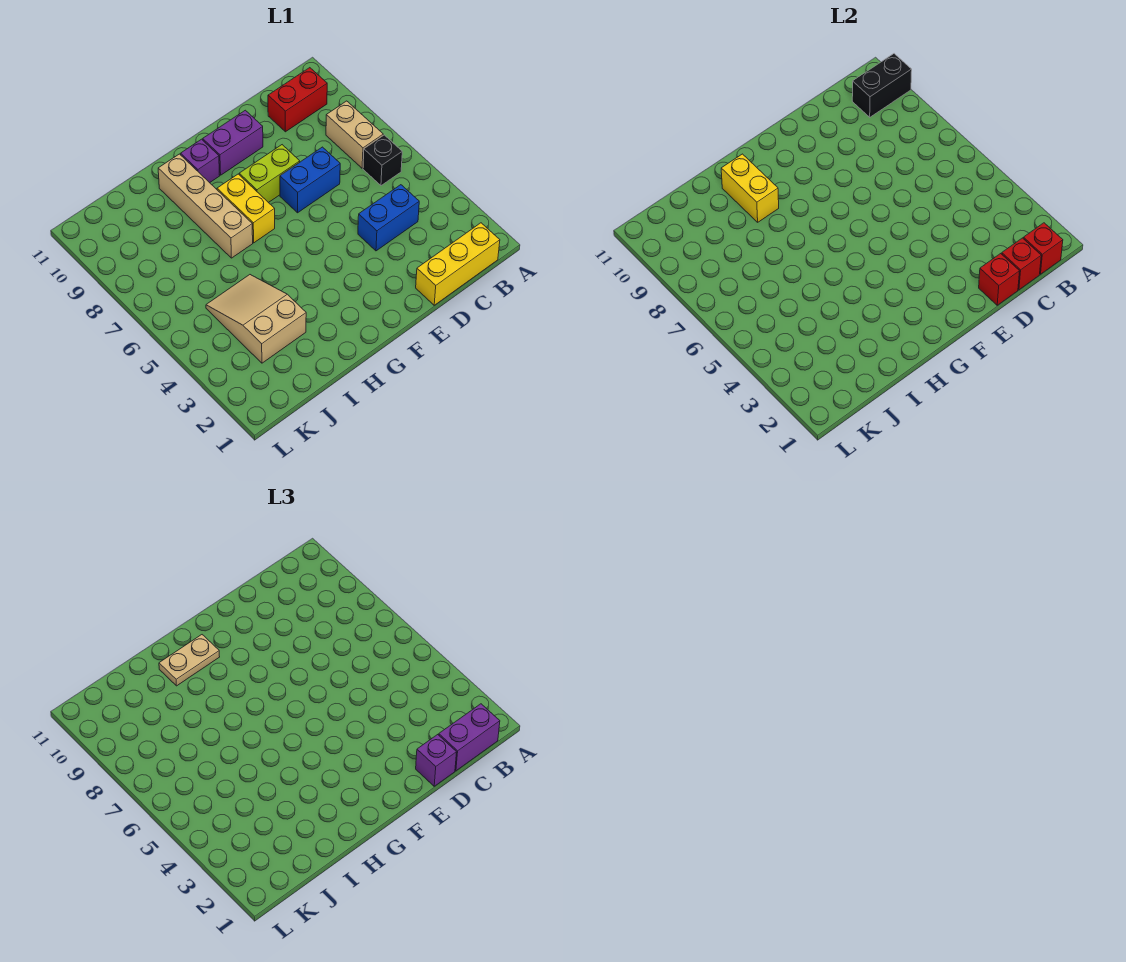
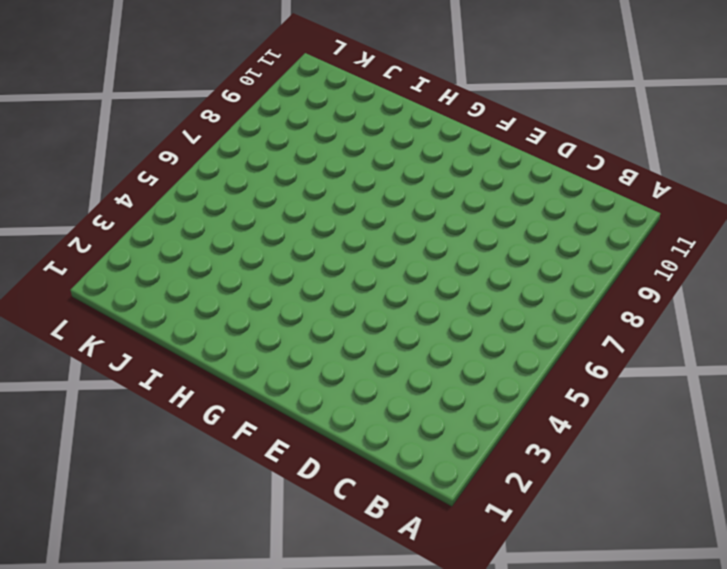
none -> yellow brick B1:D1 level 1
none -> black brick B6 level 1
none -> tan brick B7:B8 level 1

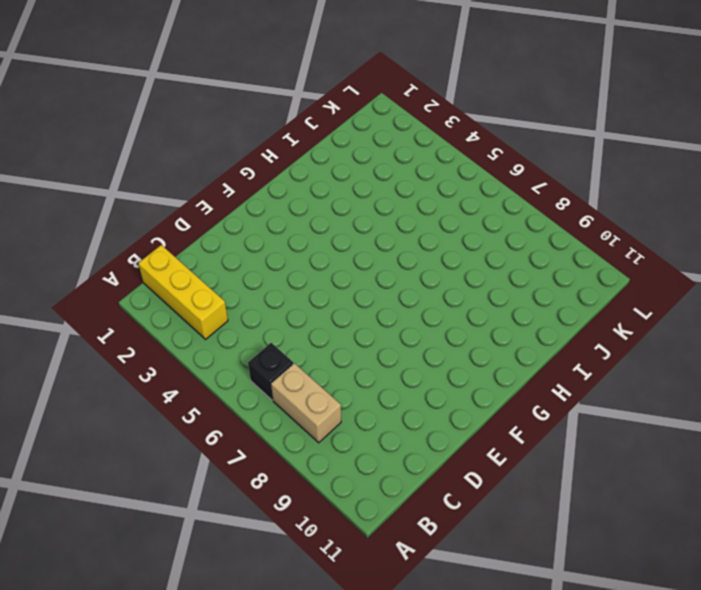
yellow brick B1:B3 level 1 -> yellow brick B1:D1 level 1
none -> red brick B10:C10 level 1
none -> blue brick C4:D4 level 1
none -> blue brick D7:E7 level 1

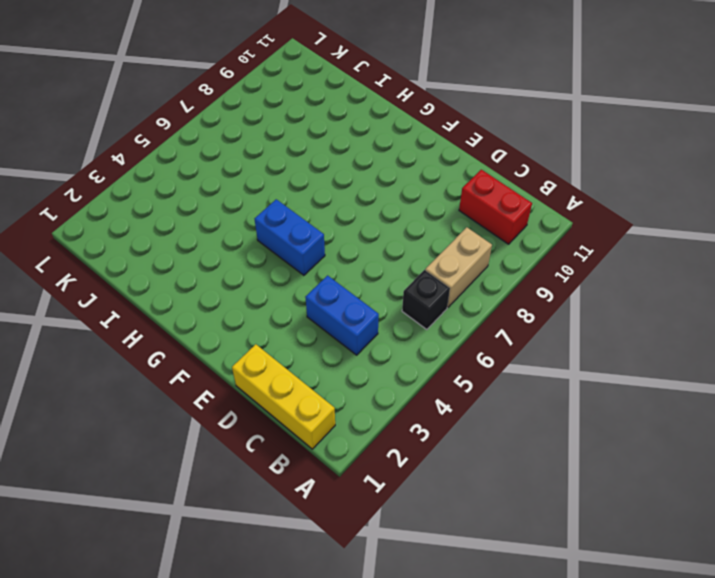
blue brick F5:G5 level 1 -> blue brick D7:E7 level 1
none -> lime brick E8:F8 level 1
none -> purple brick E10:F10 level 1
none -> yellow brick G7:G8 level 1

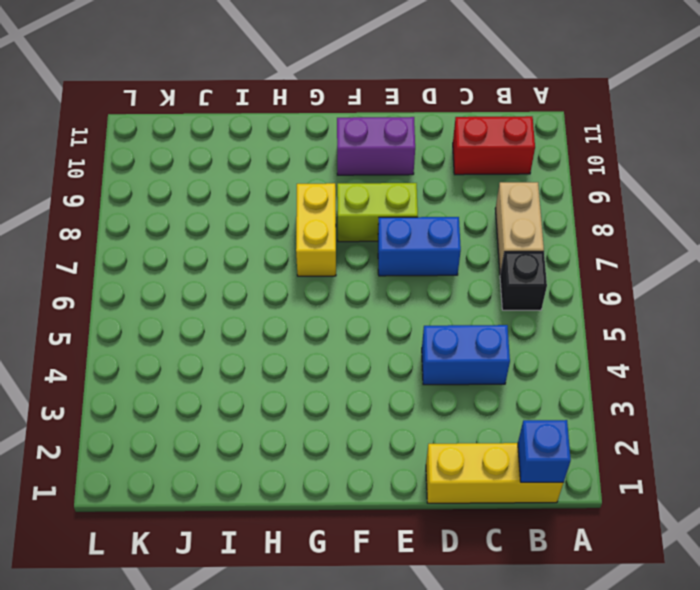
blue brick B1 level 2 -> red brick B1 level 2
none -> purple brick G10 level 1
none -> tan brick H7:H10 level 1
none -> tan slope I3:J5 level 1 top 3

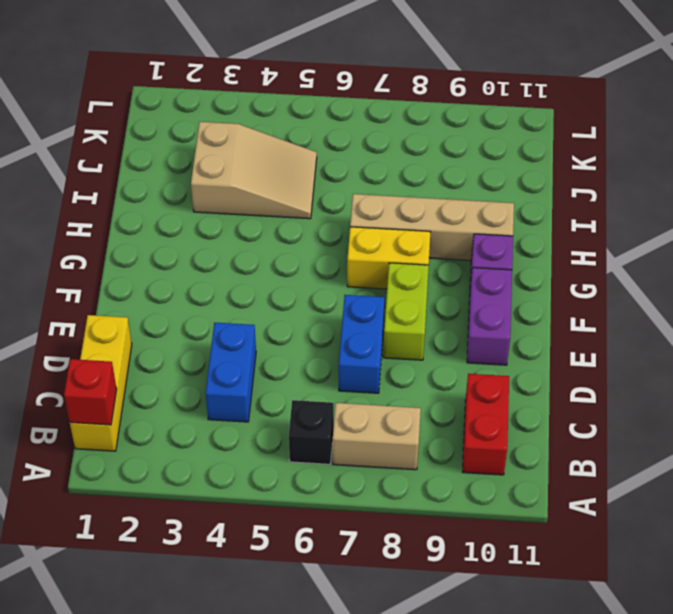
none -> black brick A10:B10 level 2
none -> red brick C1 level 2
none -> red brick D1 level 2

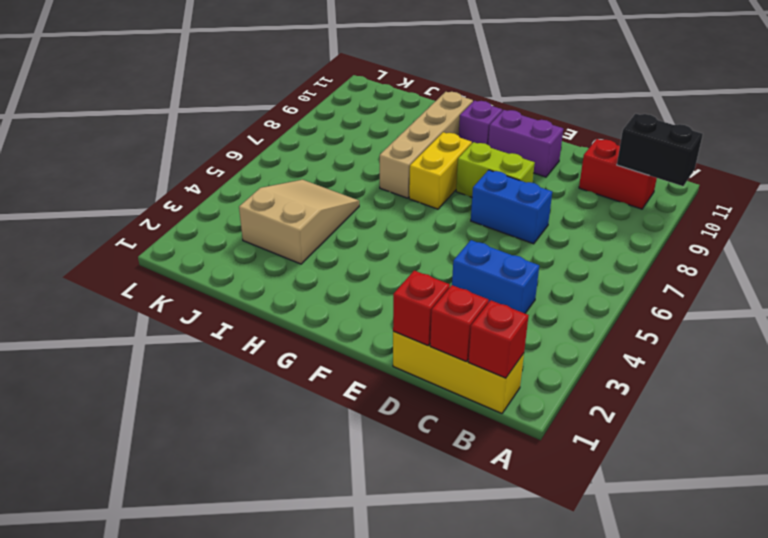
none -> black brick B6 level 1
none -> tan brick B7:B8 level 1
none -> yellow brick H9:H10 level 2

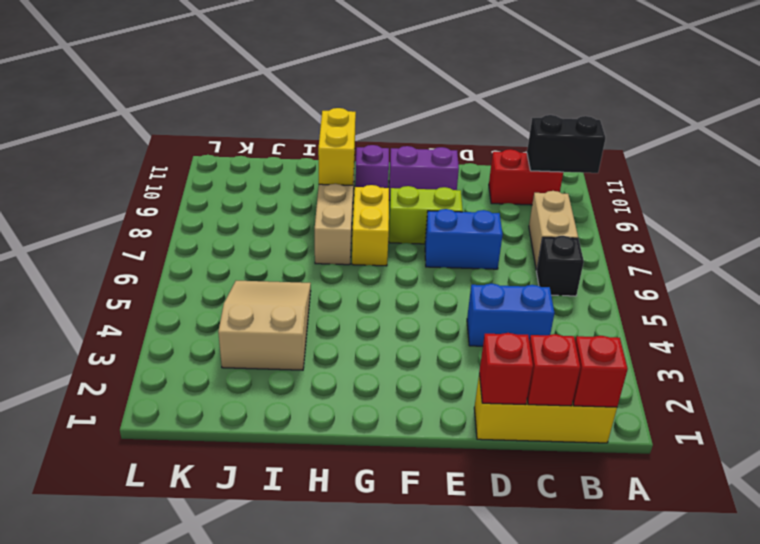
none -> purple brick B1:C1 level 3
none -> purple brick D1 level 3
none -> tan plate G10:H10 level 3

